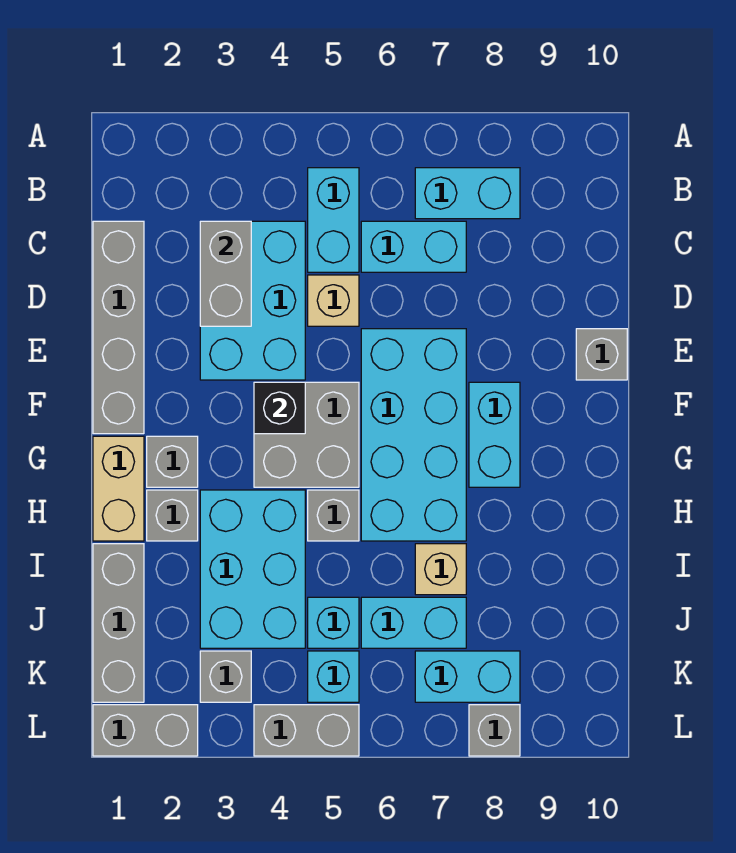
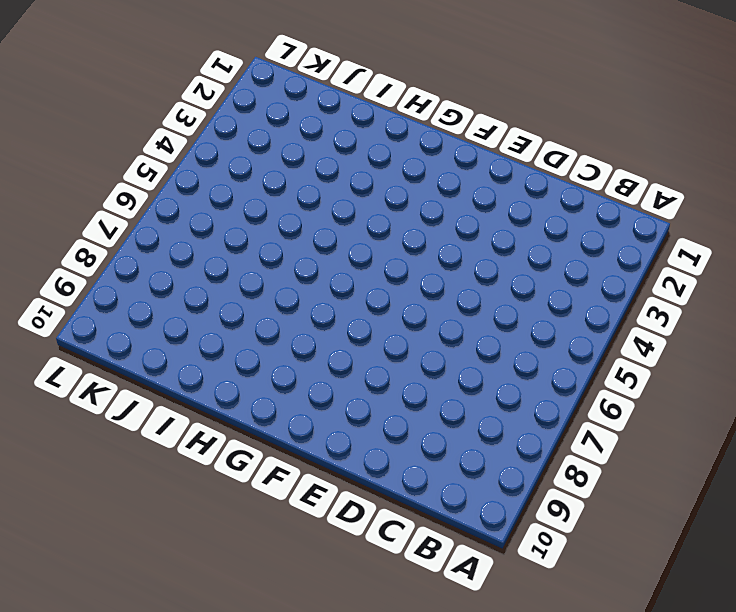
none -> cyan brick B5:C5 level 1
none -> cyan brick B7:B8 level 1
none -> grey brick C1:F1 level 1

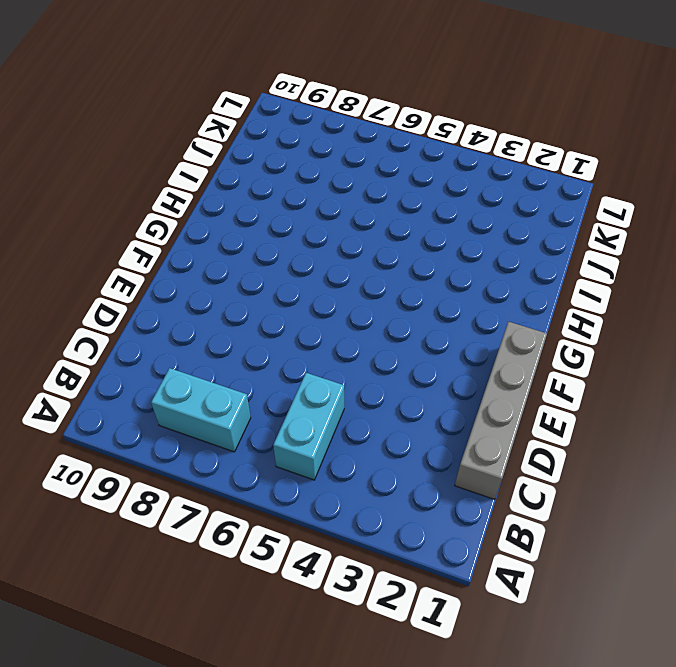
none -> cyan brick C3:E4 level 1
none -> cyan brick C6:C7 level 1
none -> tan brick D5 level 1

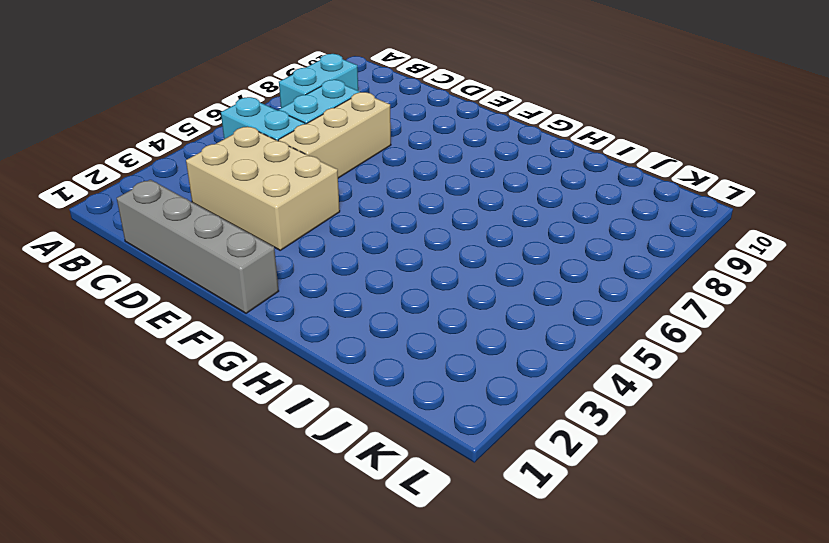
tan brick C3:E4 level 1 -> cyan brick C3:E4 level 1
tan brick D5:D7 level 1 -> tan brick D5 level 1
none -> cyan brick E6:H7 level 1
none -> grey brick E10 level 1
none -> grey brick F4:G5 level 1

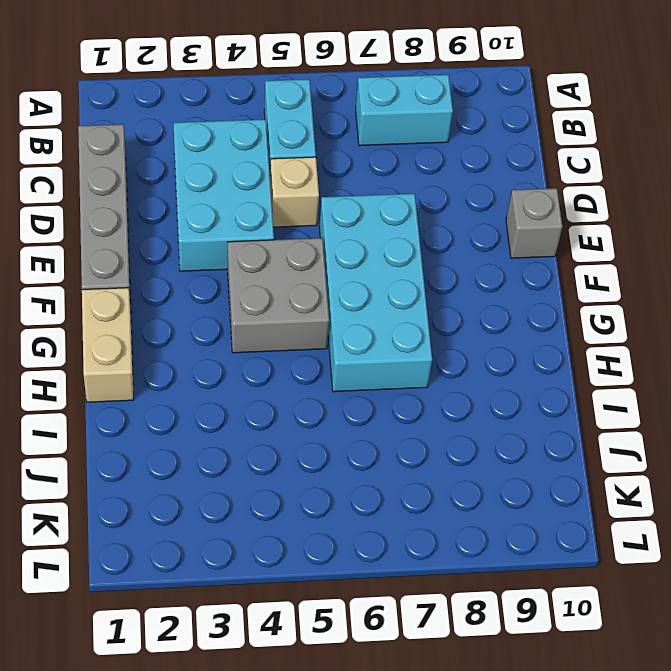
none -> cyan brick C6:C7 level 1
none -> cyan brick F8:G8 level 1
none -> grey brick G2 level 1

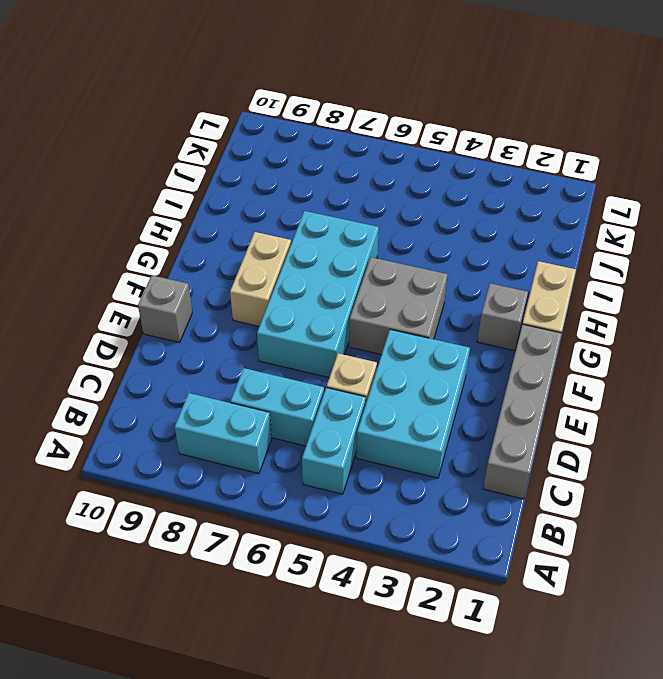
tan brick F8:G8 level 1 -> cyan brick F8:G8 level 1
none -> grey brick H2 level 1
none -> cyan brick H3:J4 level 1
none -> grey brick H5 level 1

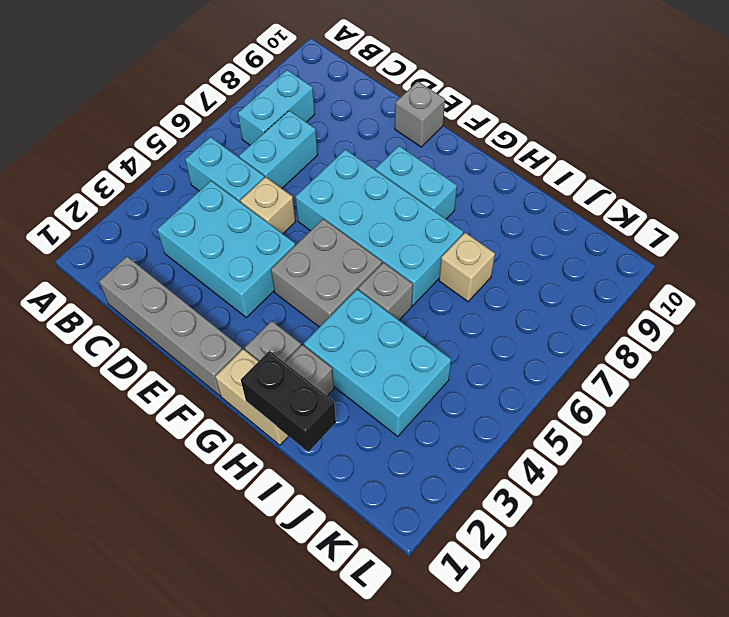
black brick H1:I1 level 2 -> none
none -> grey brick I1:K1 level 1
none -> cyan brick J5 level 1
none -> cyan brick J6:J7 level 1

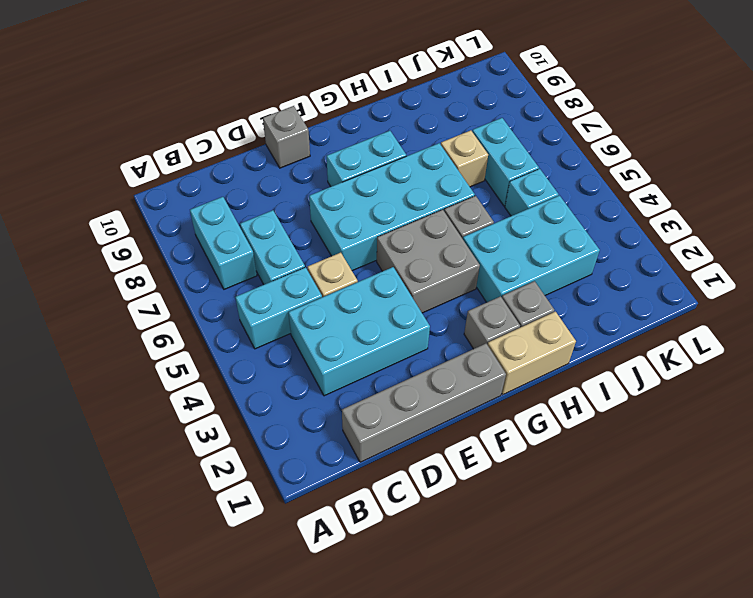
none -> grey brick I1:K1 level 1
none -> grey brick K3 level 1
none -> cyan brick K5 level 1

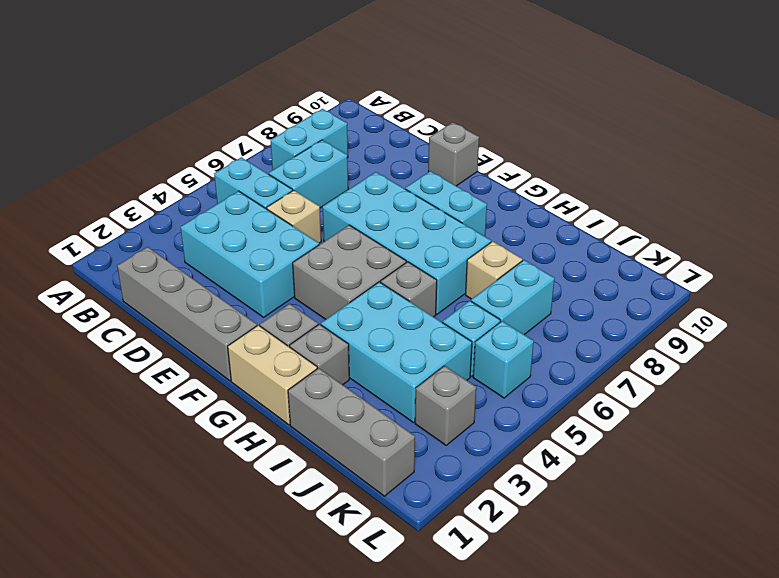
none -> cyan brick K7:K8 level 1
none -> grey brick L1:L2 level 1
none -> grey brick L4:L5 level 1

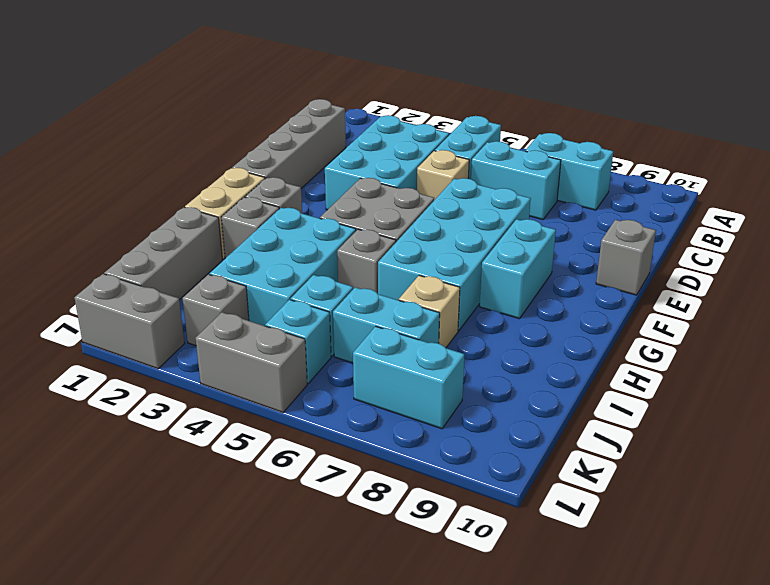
none -> grey brick L8 level 1
none -> grey brick C3:D3 level 2
none -> black brick F4 level 2

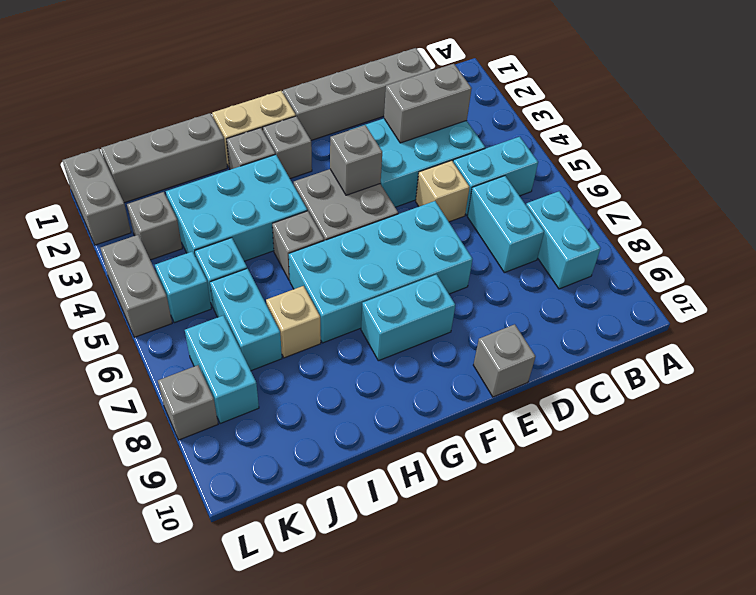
grey brick F4 level 2 -> black brick F4 level 2

